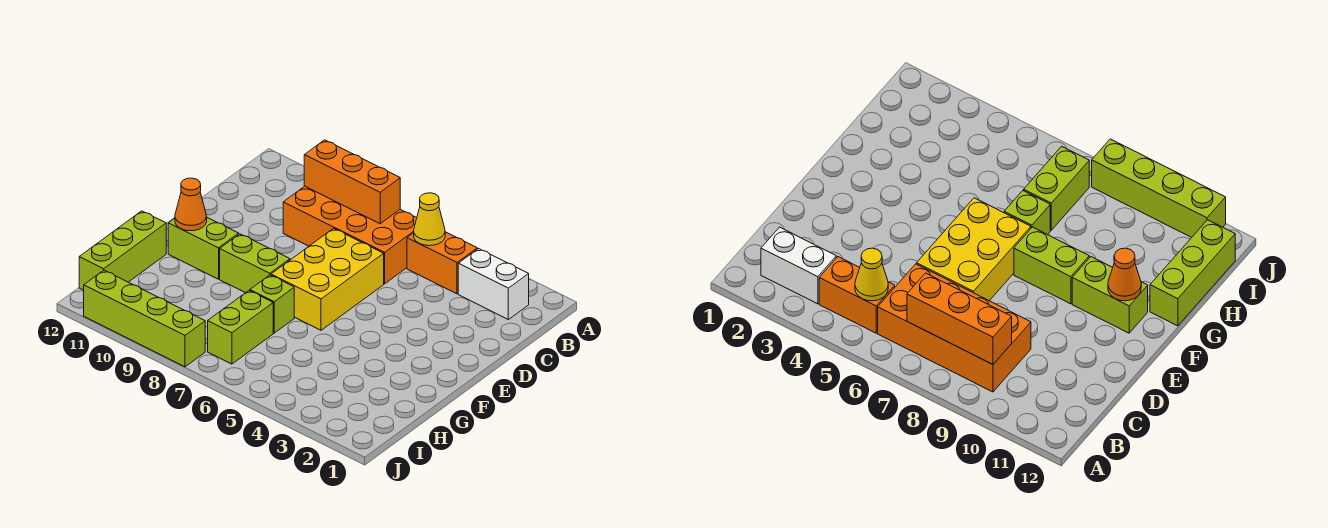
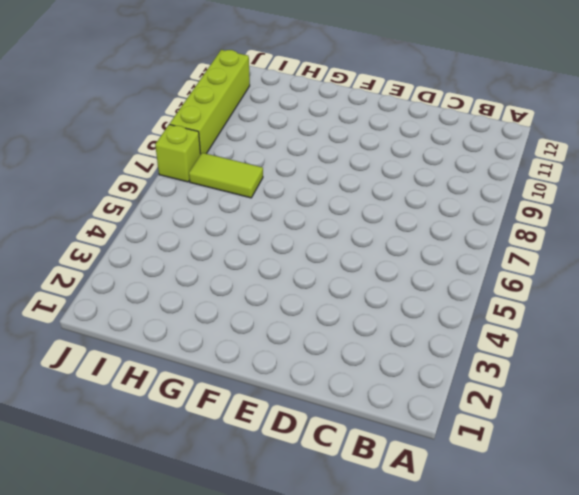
lime tile H7:I7 level 1 -> lime brick H7:I7 level 1
lime brick J7 level 1 -> lime brick G7 level 1
none -> white brick B2:B3 level 1
none -> orange brick B4:B5 level 1
none -> orange brick B6:C9 level 1

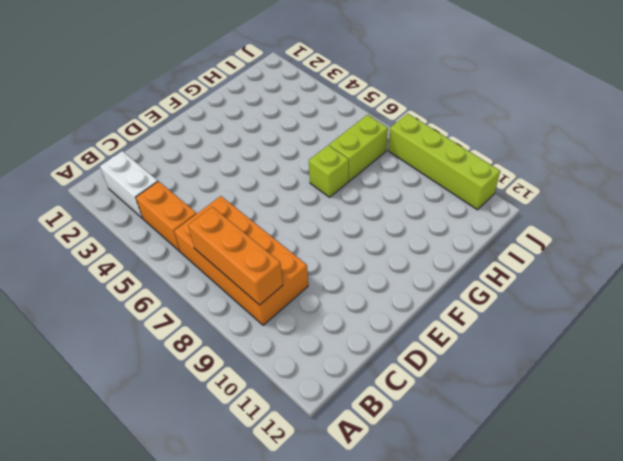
none -> yellow brick D6:F7 level 1
none -> lime brick F8:F9 level 1
none -> lime brick F10:F11 level 1

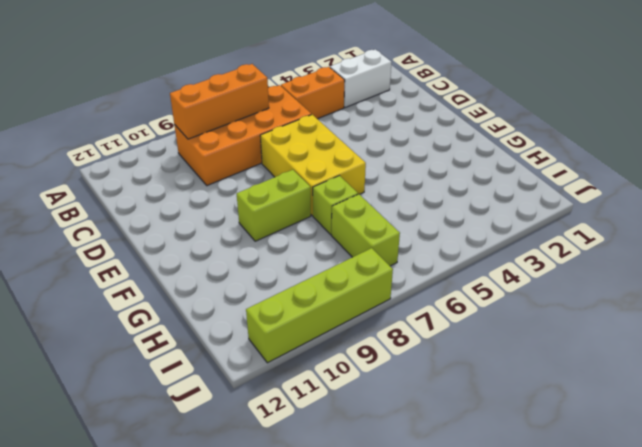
none -> lime brick F10:F11 level 1
none -> lime brick G12:I12 level 1
none -> yellow cone B5 level 2

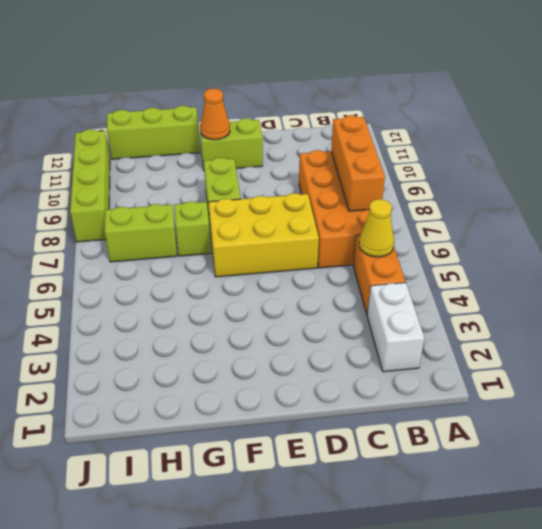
lime brick E11:F11 level 1 -> lime brick F10:F11 level 1

